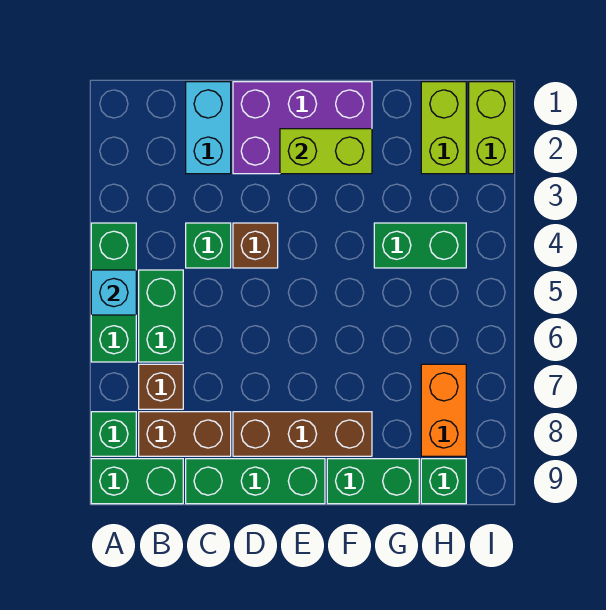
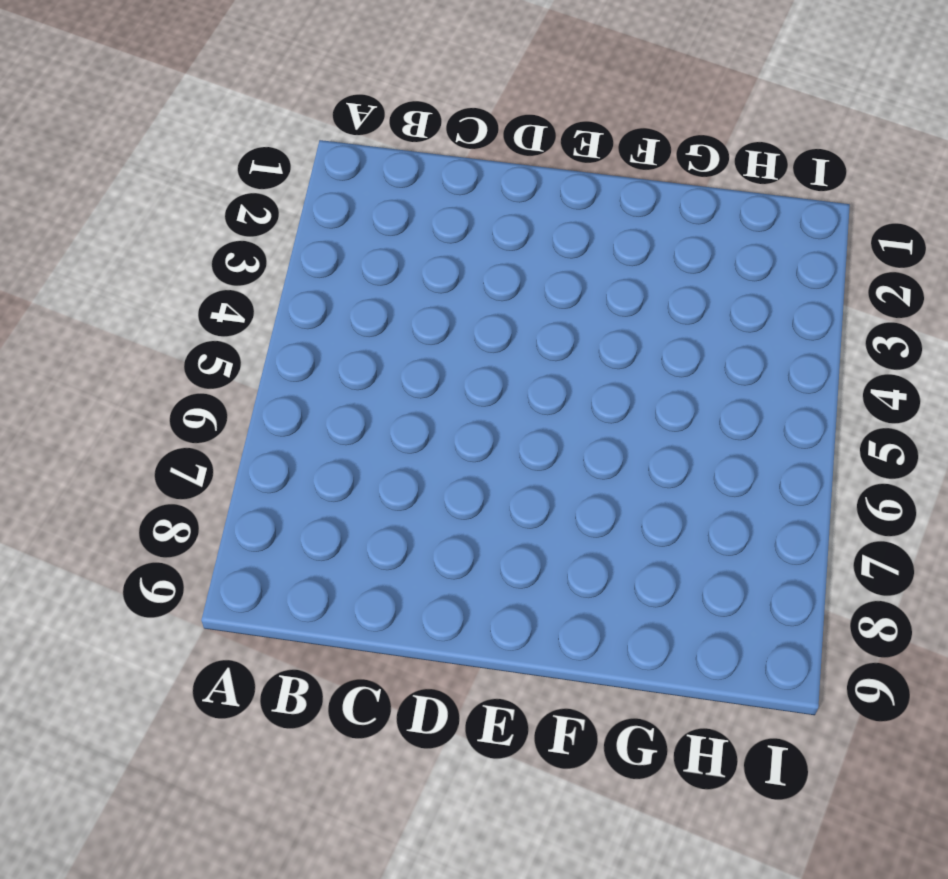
none -> green brick A4:A6 level 1
none -> green brick A8 level 1
none -> green brick A9:B9 level 1

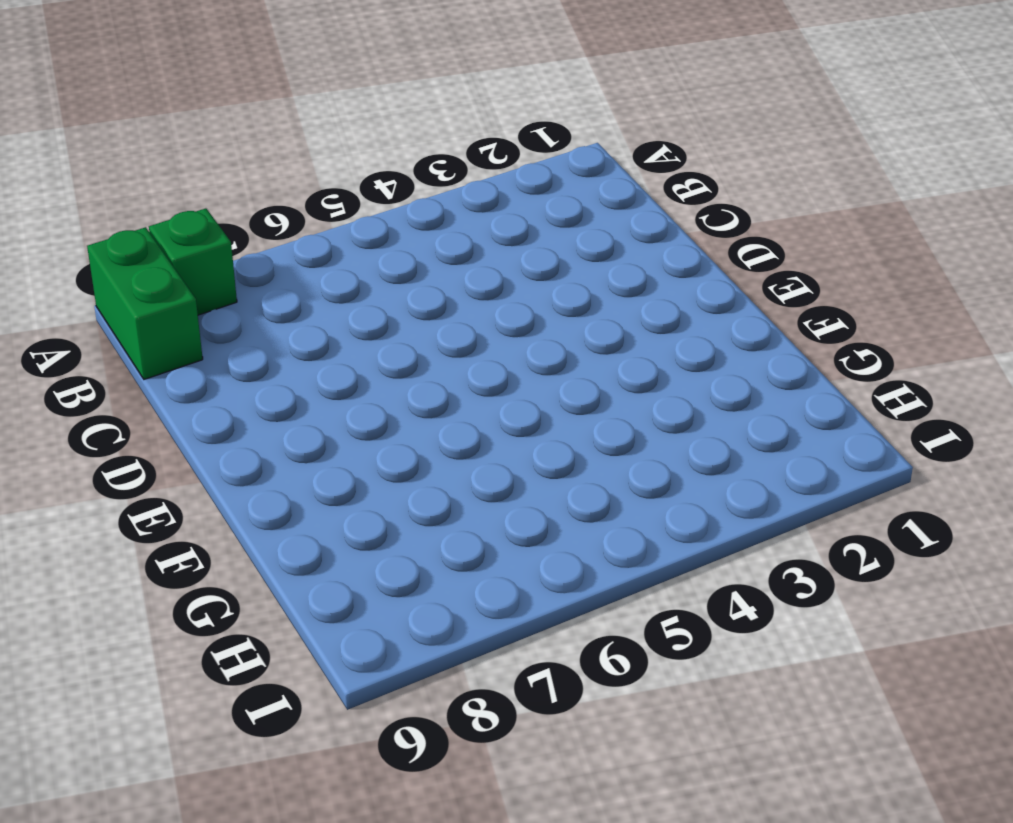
none -> green brick A4:A6 level 1
none -> green brick B5:B6 level 1
none -> brown brick B7 level 1

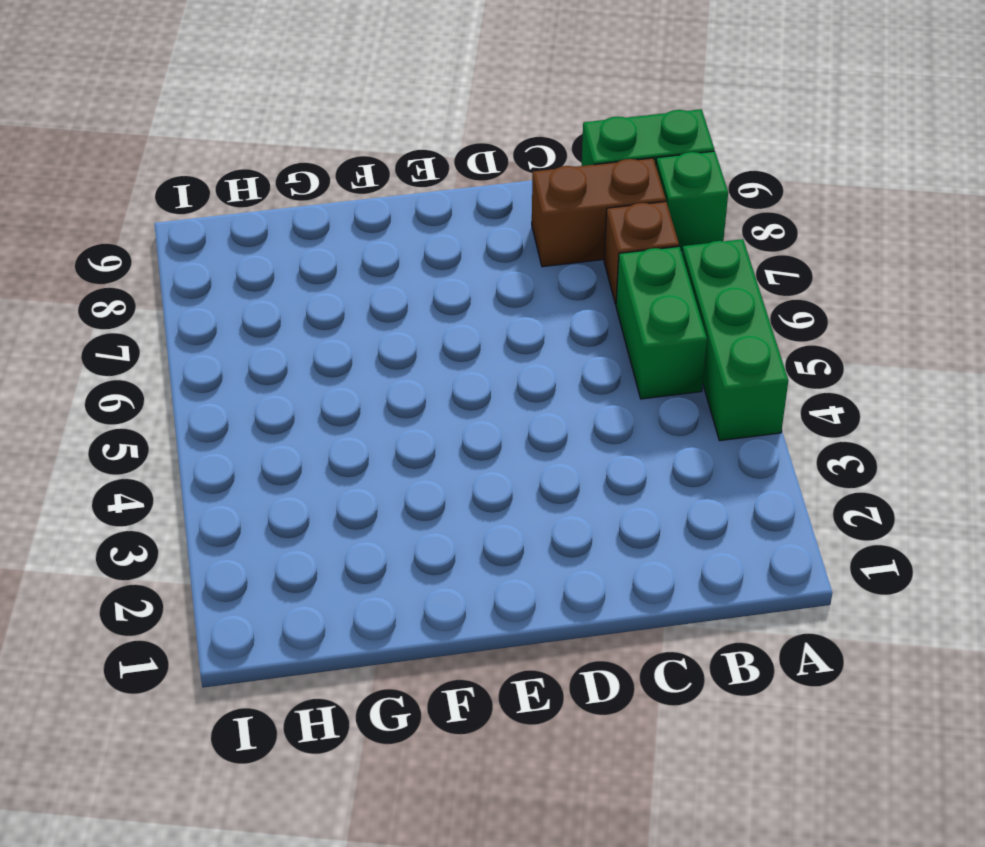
none -> cyan brick C1:C2 level 1
none -> green brick C4 level 1
none -> green brick C9:E9 level 1

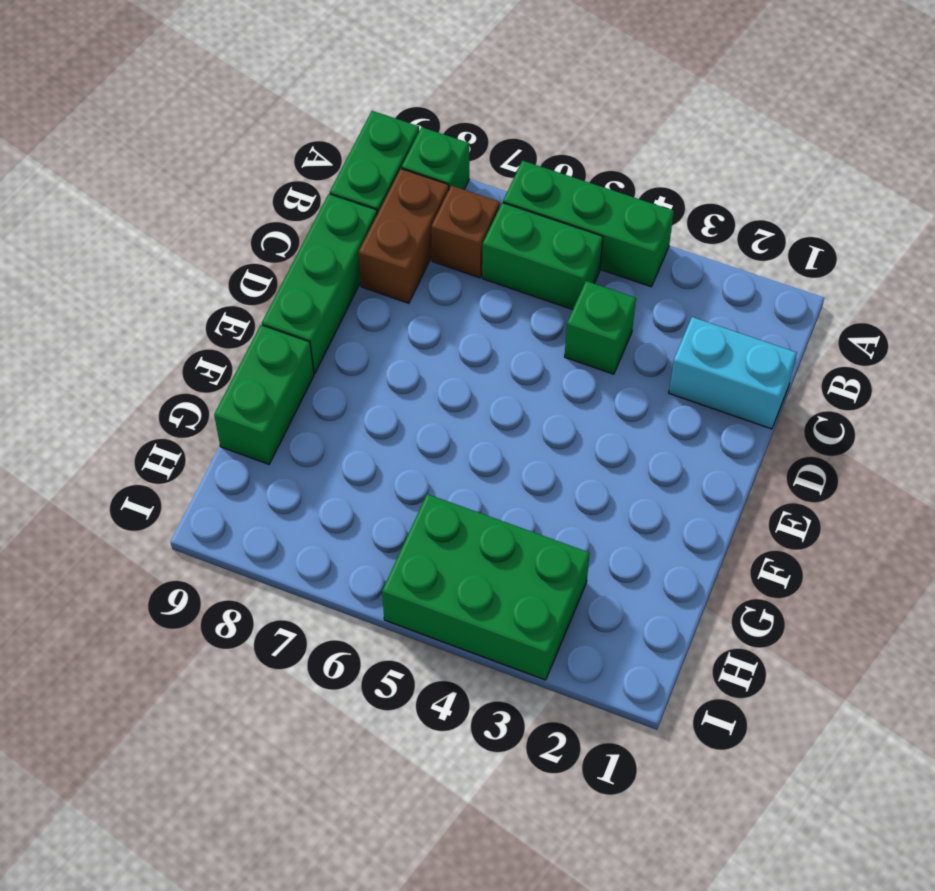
green brick H3:I5 level 1 -> green brick G4:H4 level 1
none -> purple brick D1:F2 level 1
none -> brown brick D4 level 1
none -> brown brick D8:F8 level 1

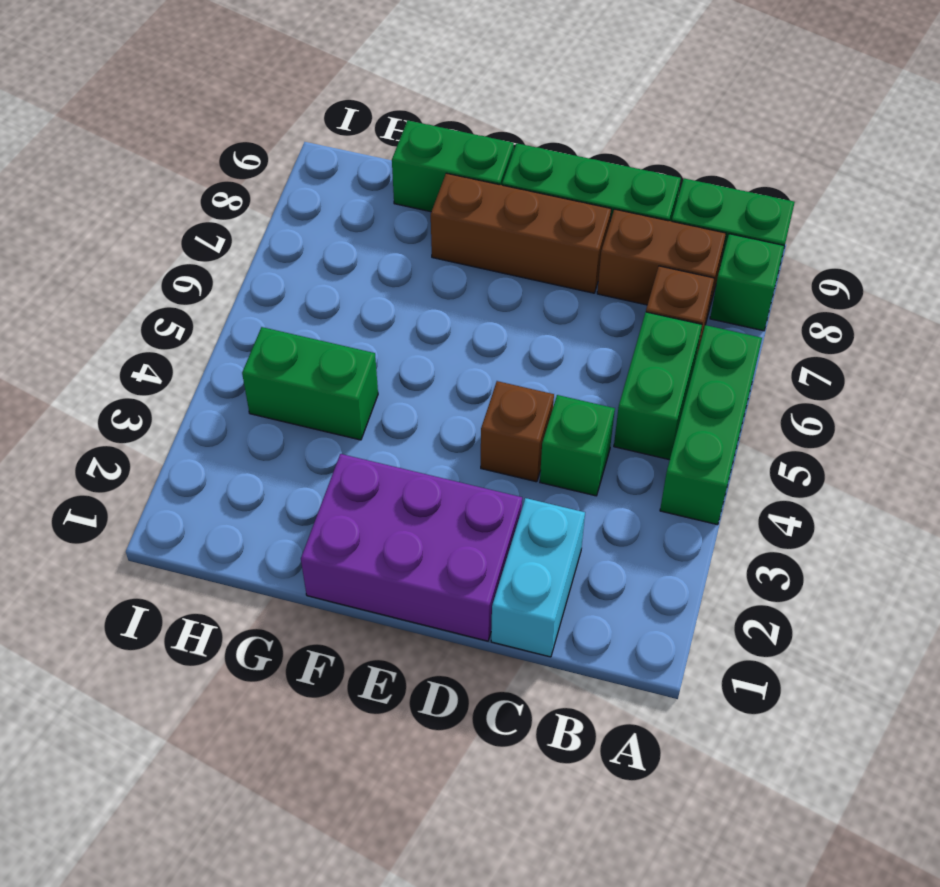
none -> lime brick H1:H2 level 1
none -> orange brick H7:H8 level 1
none -> green brick H9 level 1

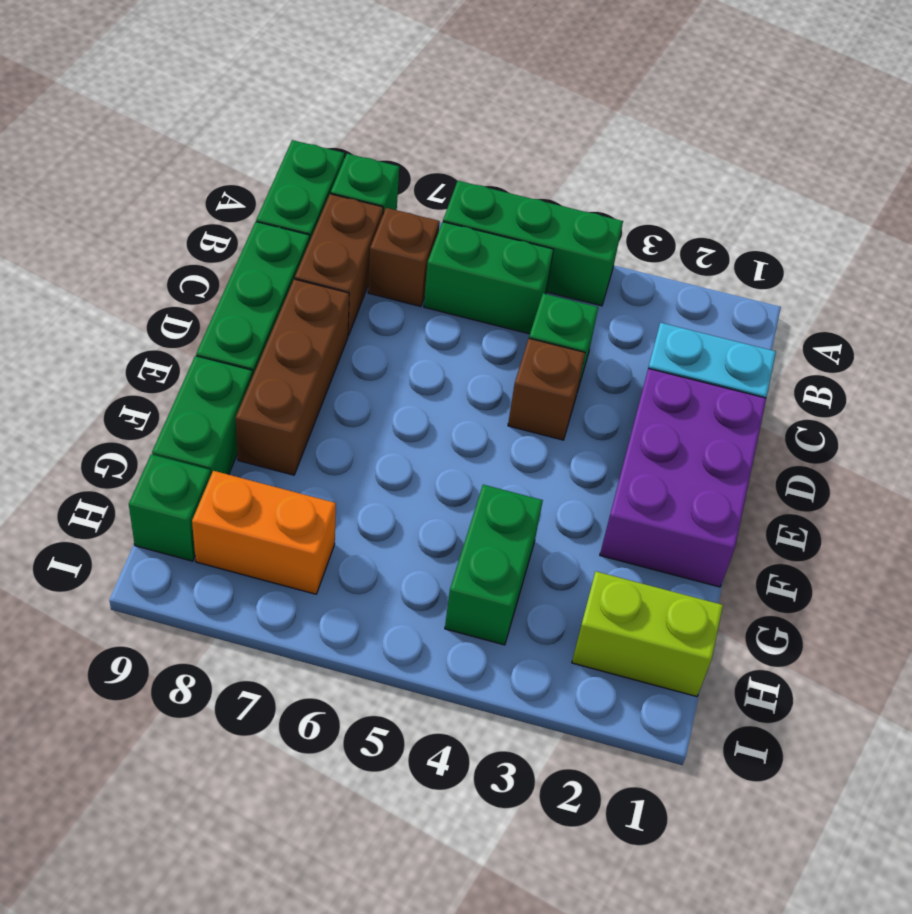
none -> lime brick I1:I2 level 1
none -> cyan brick A5 level 2
none -> lime brick E2:F2 level 2

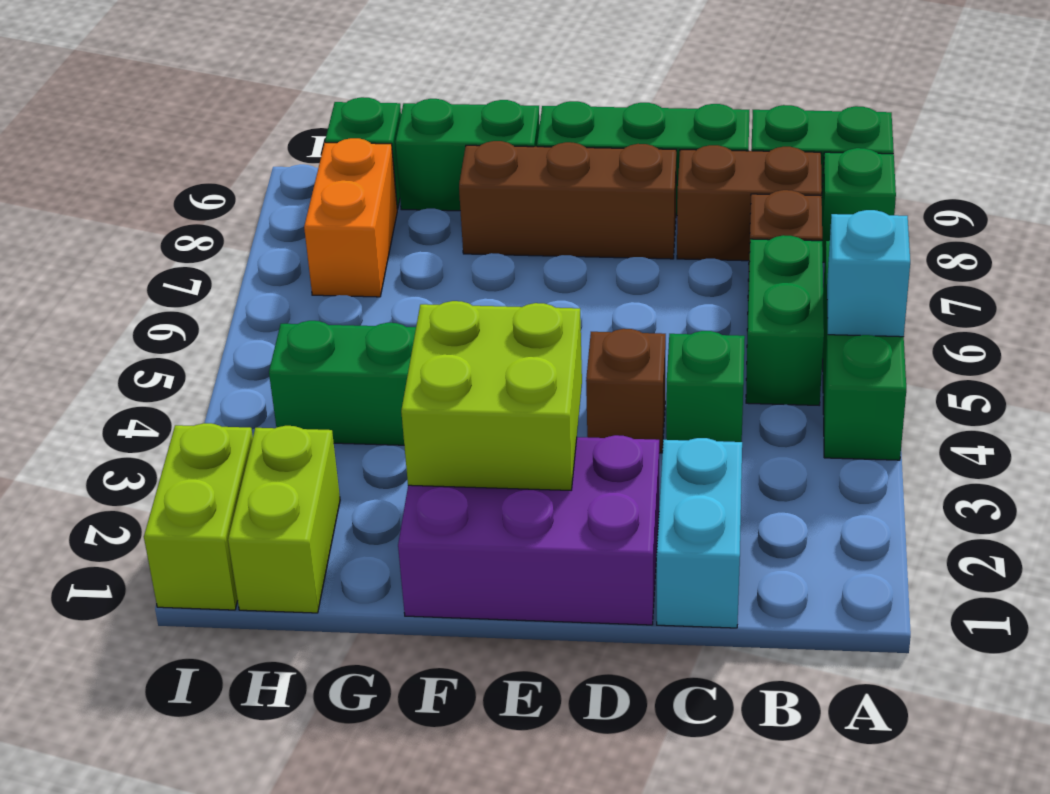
lime brick E2:F3 level 2 -> lime brick E2:F2 level 2

